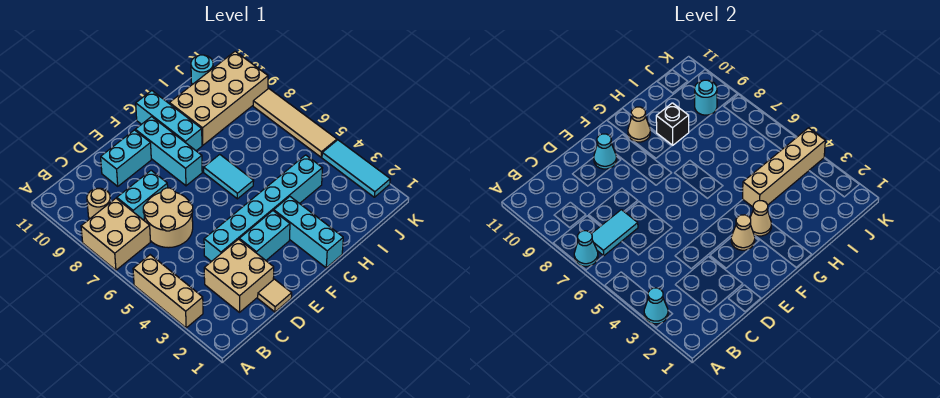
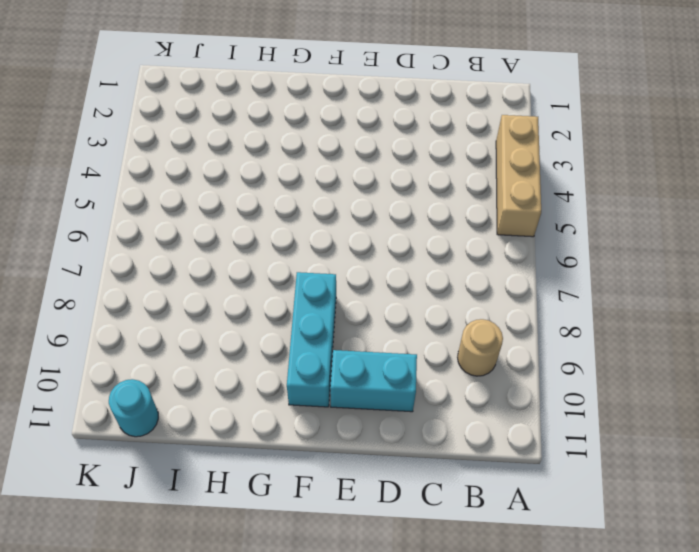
none -> tan brick A7:B8 level 1
none -> tan brick C2:D3 level 1
none -> tan round brick C6:D7 level 1

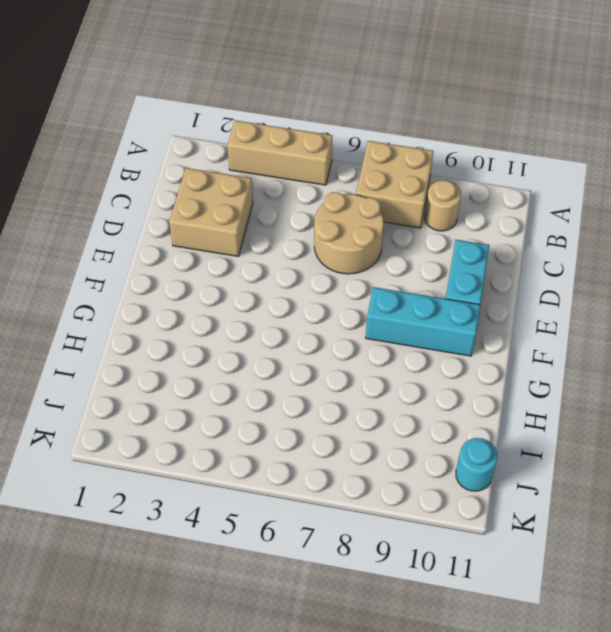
none -> cyan brick C8:D8 level 1
none -> tan tile D1 level 1
none -> cyan brick D4:I4 level 1

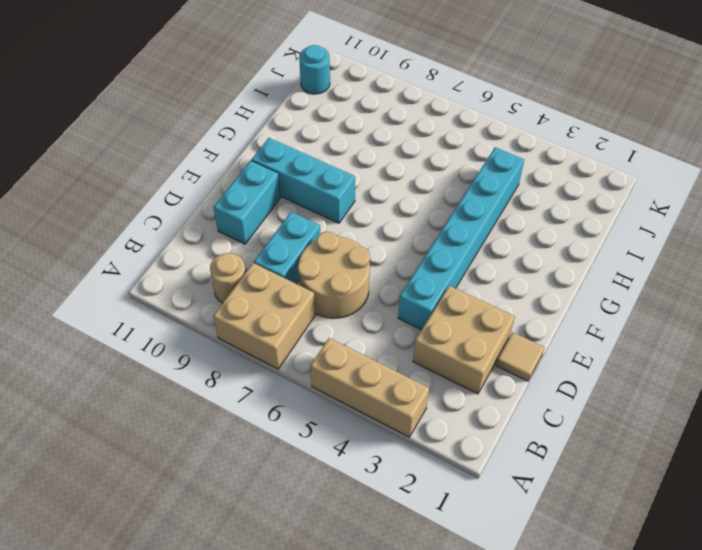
none -> cyan brick E3:F3 level 1
none -> cyan brick G1:G3 level 1
none -> cyan tile G6:G7 level 1

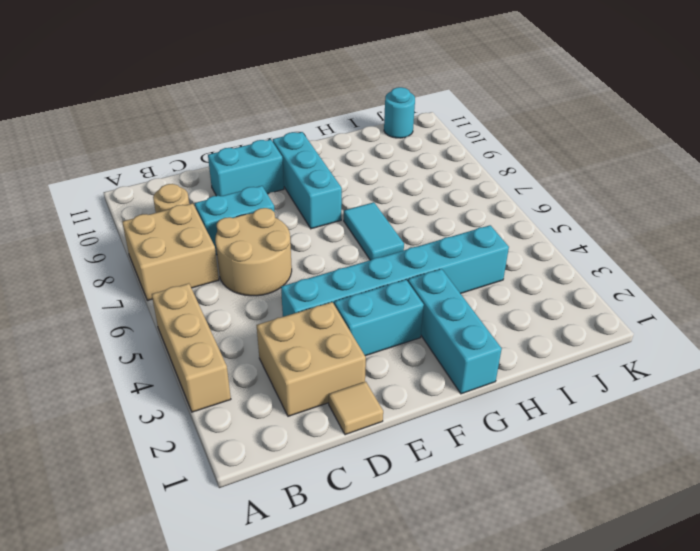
none -> cyan brick G9:G11 level 1
none -> tan brick H9:K10 level 1
none -> cyan tile K2:K4 level 1

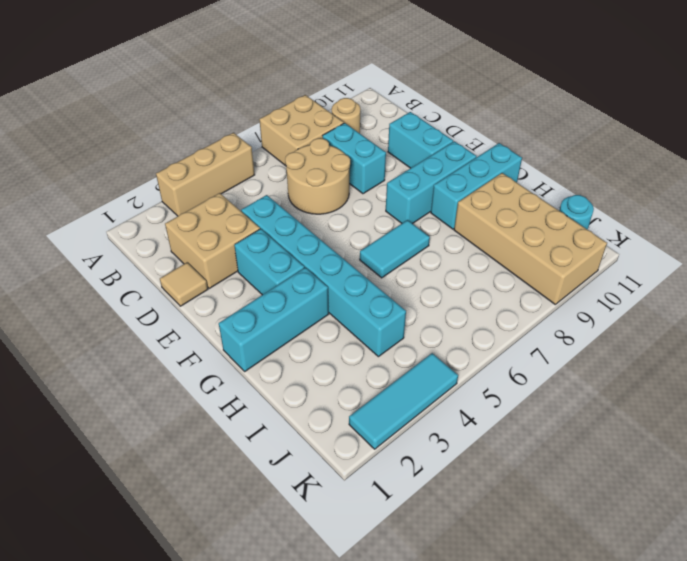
none -> tan tile K5:K8 level 1
none -> cyan cone A3 level 2
none -> cyan cone A7 level 2

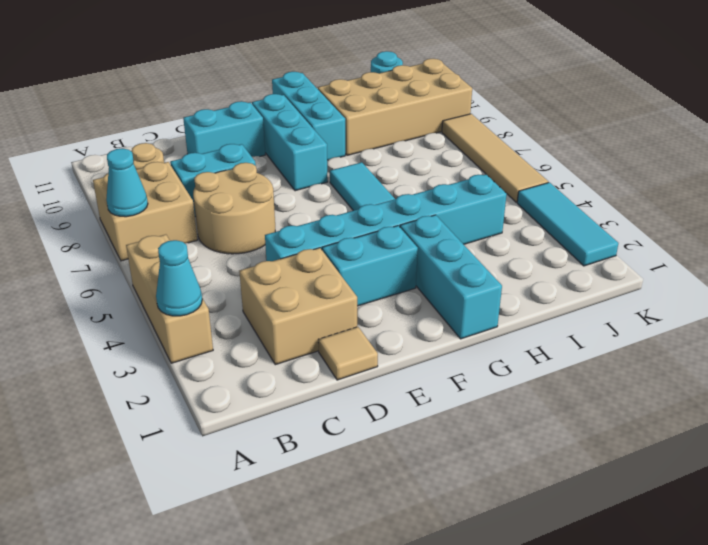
none -> cyan tile B7:C7 level 2
none -> cyan cone E10 level 2
none -> tan cone F3 level 2

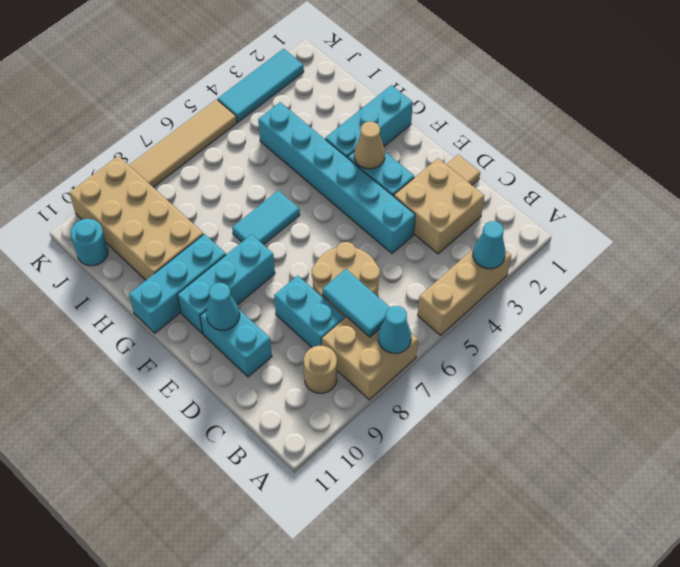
none -> tan cone G3 level 2
none -> tan cone G10 level 2
none -> tan brick H4:K4 level 2

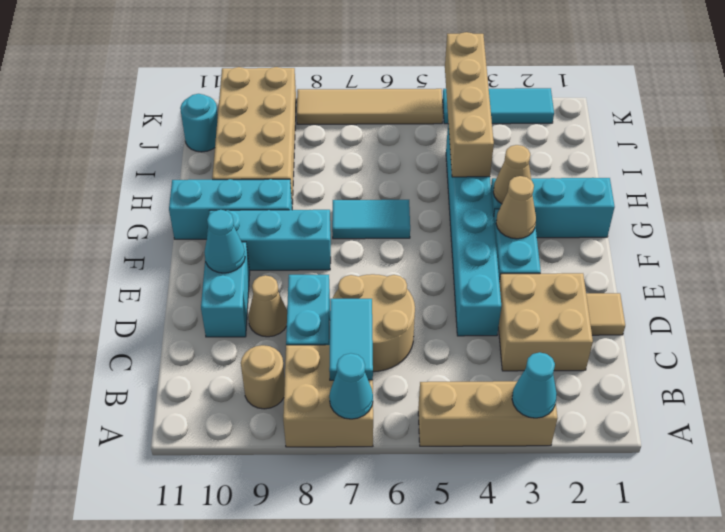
tan cone D9 level 1 -> tan cone G10 level 2
none -> black brick H9 level 2
none -> cyan round brick J9 level 2

